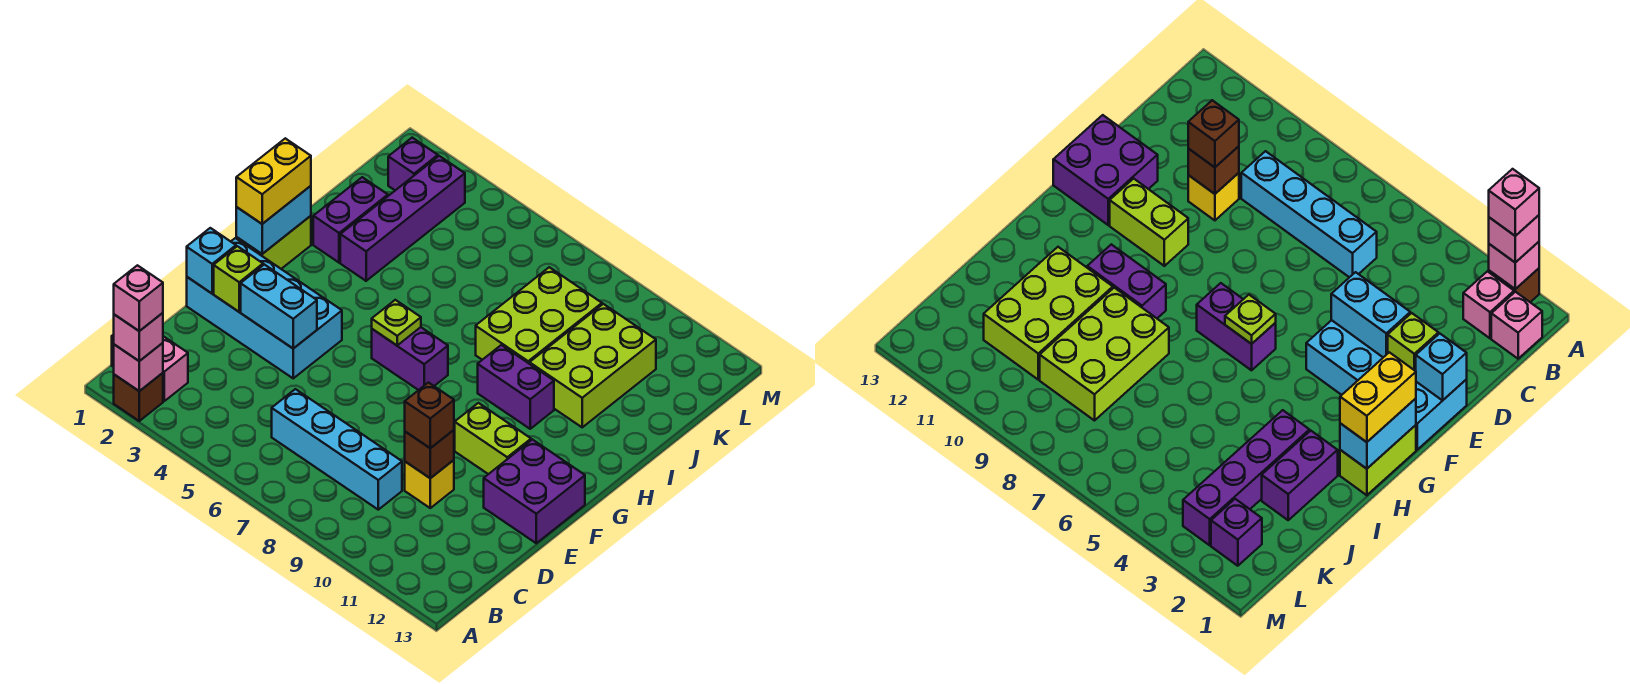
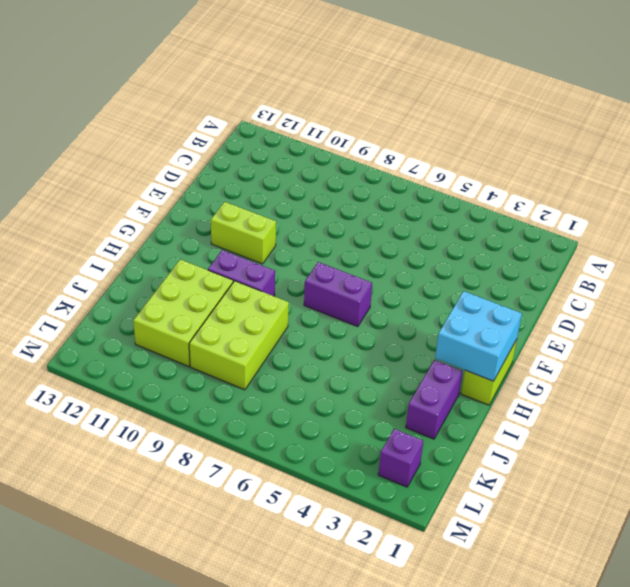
cyan brick G1:H2 level 2 -> cyan brick G1:H1 level 2
none -> brown brick A2 level 1
none -> pink brick B1 level 1
none -> pink brick B2 level 1

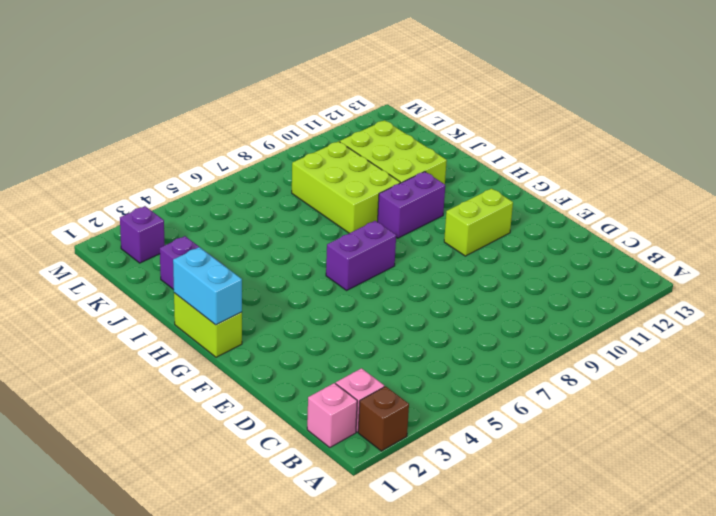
none -> cyan brick C6:C9 level 1
none -> yellow brick D10 level 1
none -> cyan brick E1:F4 level 1

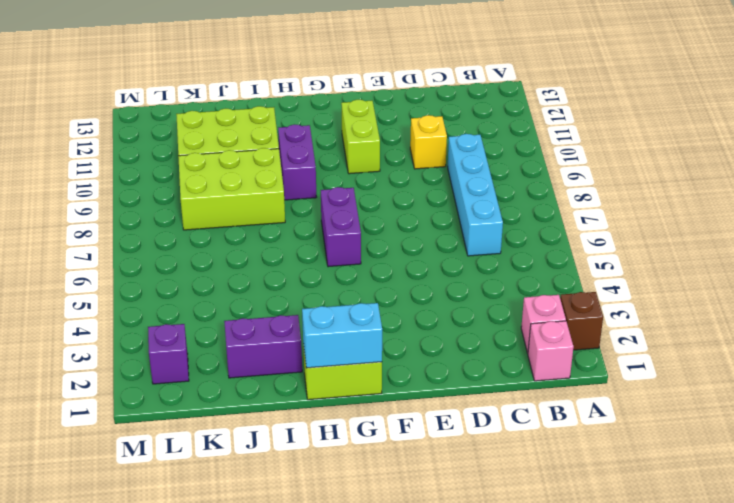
none -> cyan brick E1:F4 level 1
none -> purple brick E12:F13 level 1
none -> purple brick I3:L3 level 1

